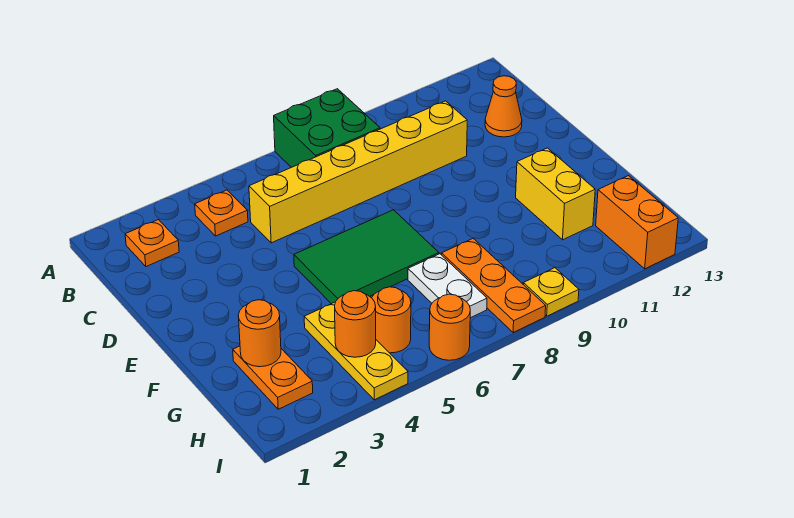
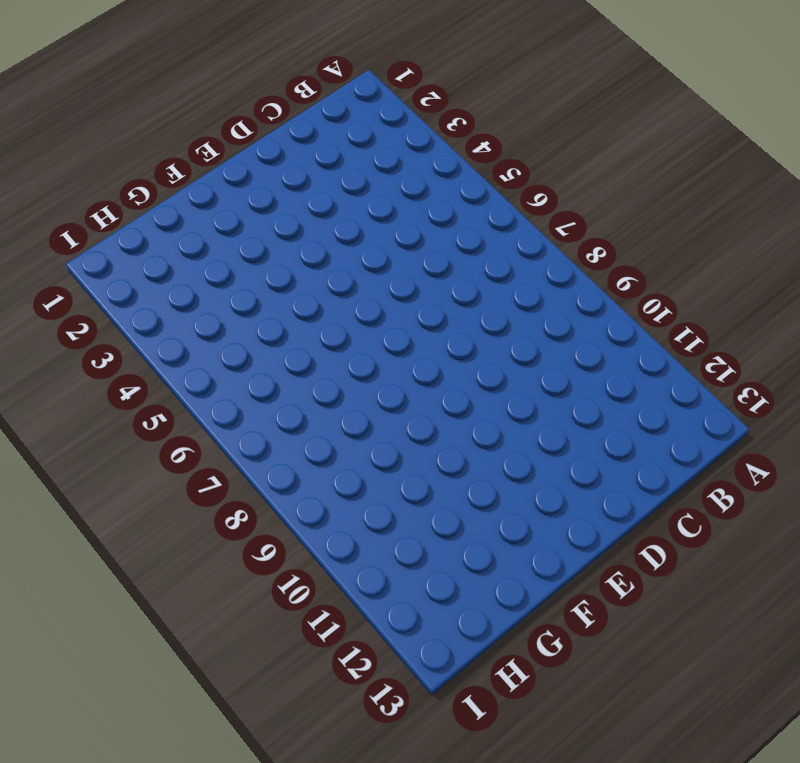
none -> green brick A7:B8 level 1
none -> orange plate B2 level 1
none -> orange plate B4 level 1

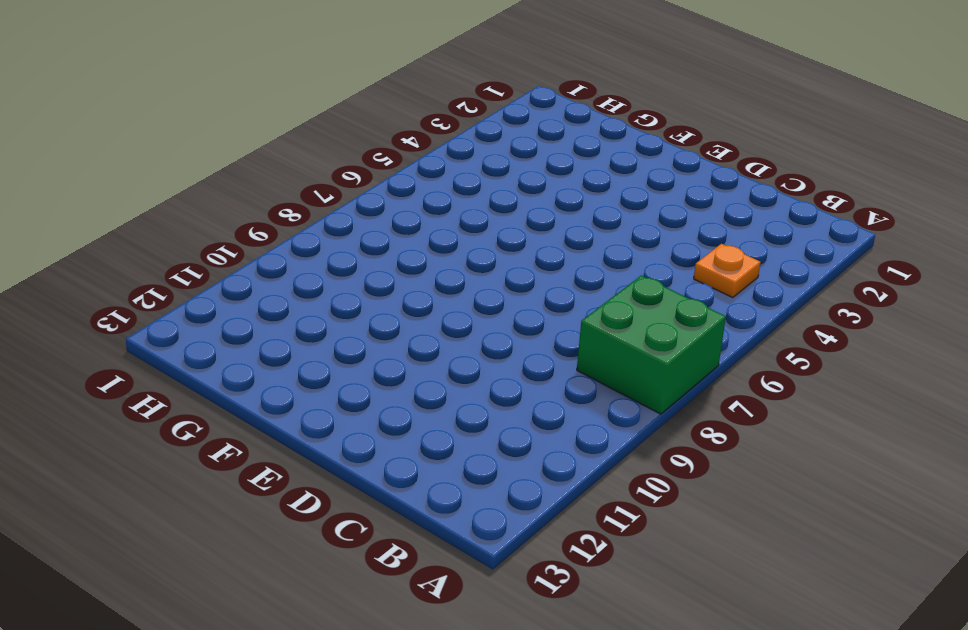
none -> orange plate B2 level 1
none -> yellow brick C5:C10 level 1
none -> orange cone C12 level 1

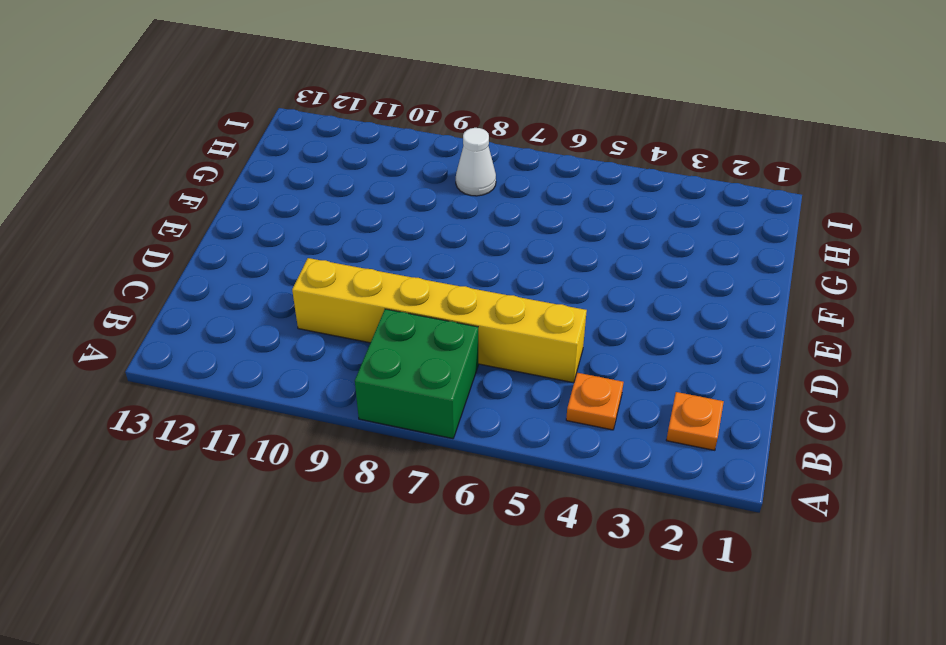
white cone H8 level 1 -> orange plate G8:I8 level 1
none -> orange cone C12 level 1
none -> green tile E5:F7 level 1
none -> yellow brick F11:G11 level 1

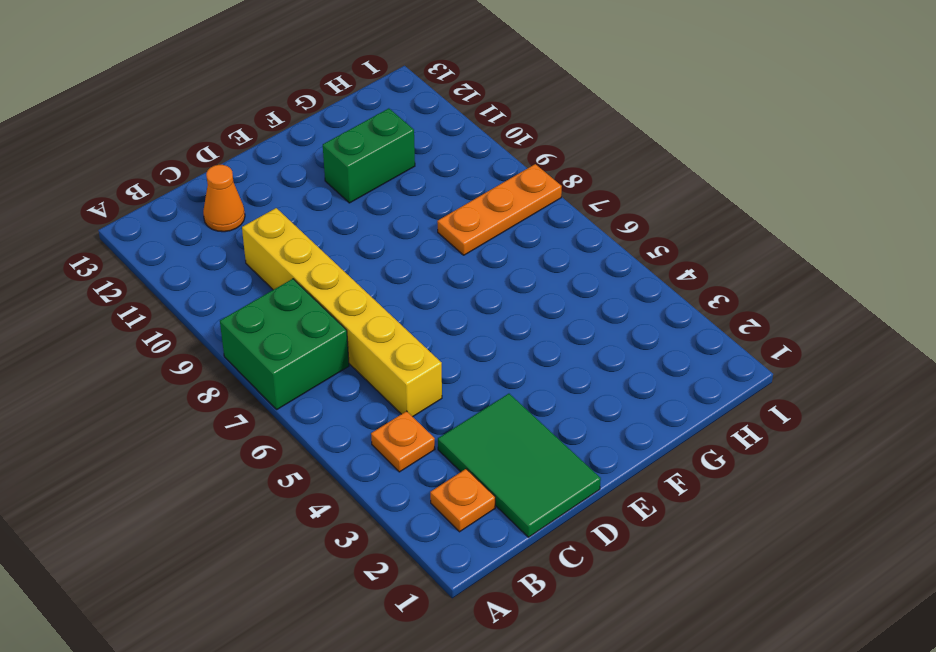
green tile C1:D3 level 1 -> green tile E5:F7 level 1
green brick F11:G11 level 1 -> yellow brick F11:G11 level 1
none -> orange plate G2:H2 level 1
none -> yellow plate G4:I4 level 1
none -> white plate G7:H7 level 1

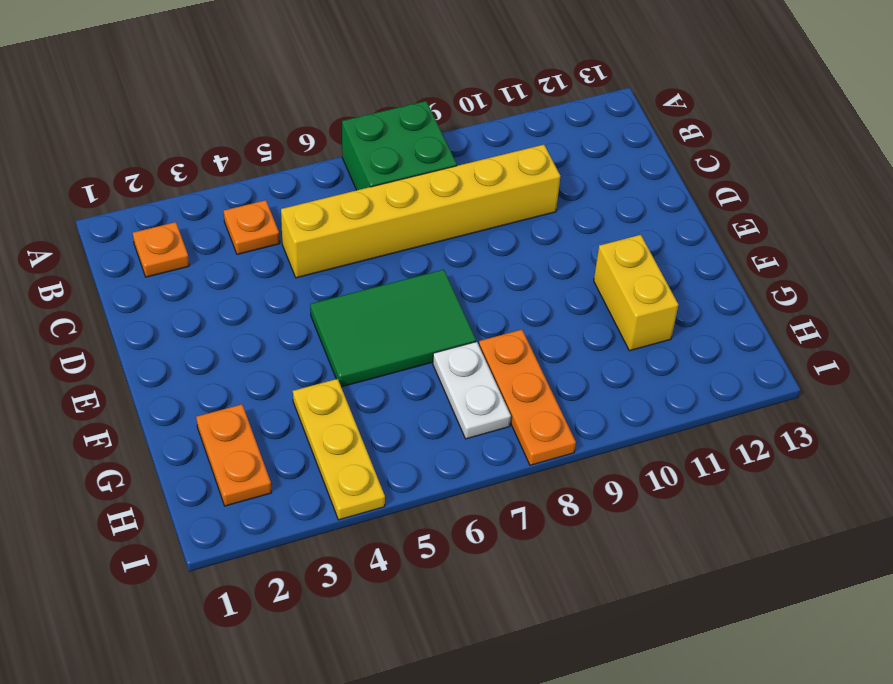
none -> orange cone C12 level 1
none -> orange round brick H5 level 1
none -> orange brick H12:I12 level 1

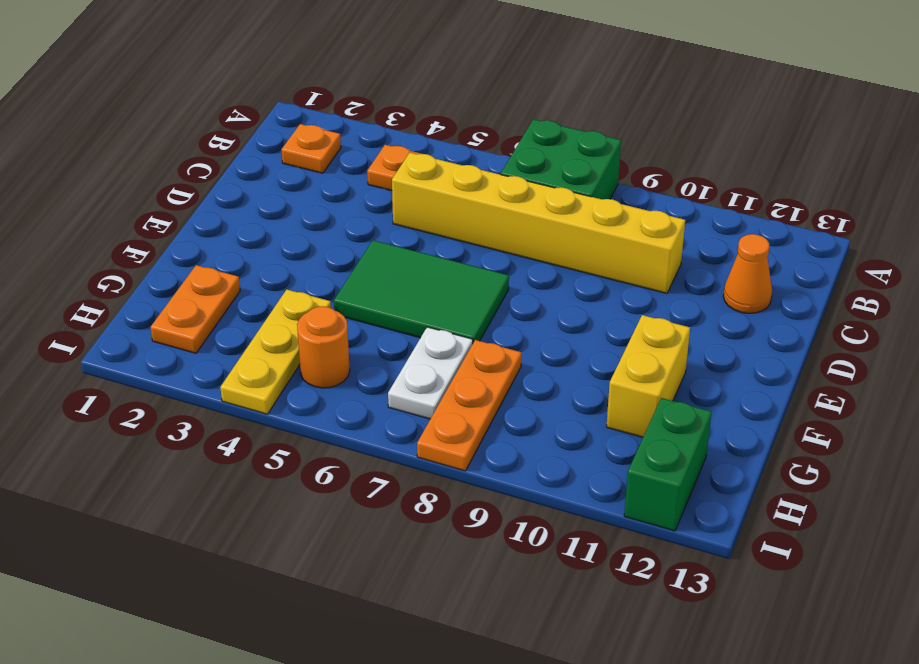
green brick H12:I12 level 1 -> orange brick H12:I12 level 1
none -> orange round brick I6 level 1
none -> yellow plate I9 level 1
none -> orange round brick G2 level 2

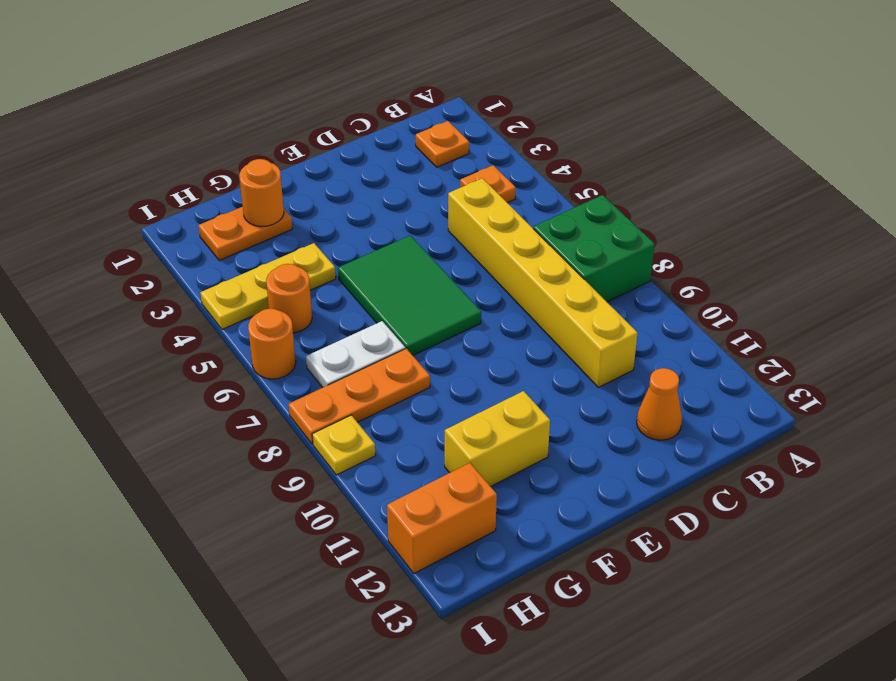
none -> orange round brick H4 level 2

